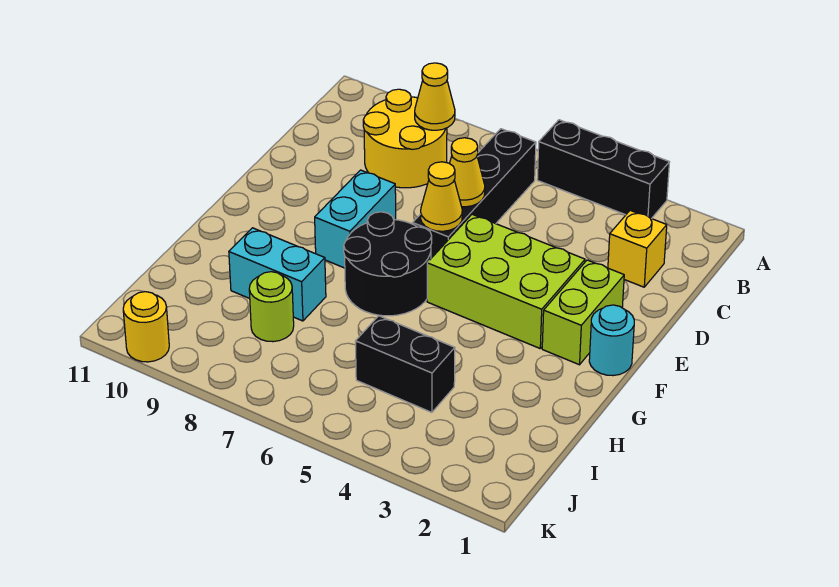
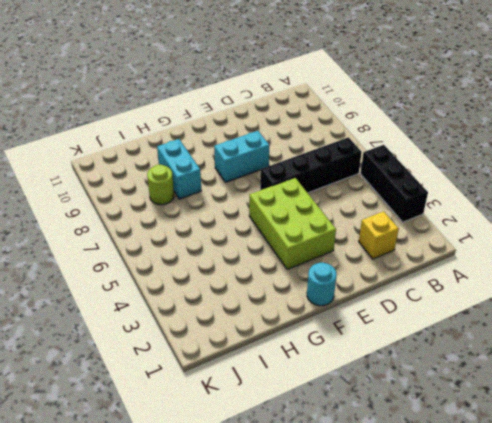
none -> yellow round brick B8:C9 level 1
none -> lime brick E2:F2 level 1
none -> black round brick F6:G7 level 1

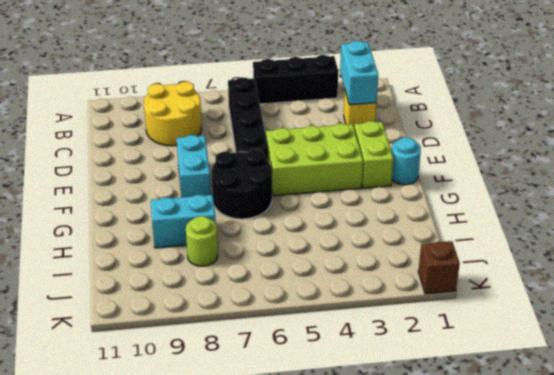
cyan brick B2:C2 level 2 -> none
brown brick K1 level 1 -> none
none -> black brick I4:I5 level 1
none -> yellow round brick K10 level 1
none -> yellow cone B8 level 2

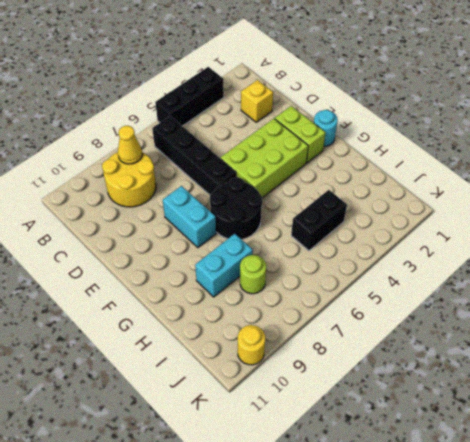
none -> yellow cone D6 level 2
none -> yellow cone E6 level 2

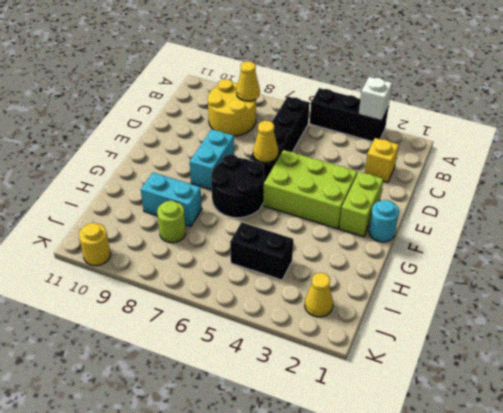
white brick A3 level 2 -> none
yellow cone J2 level 1 -> yellow cone D6 level 2

